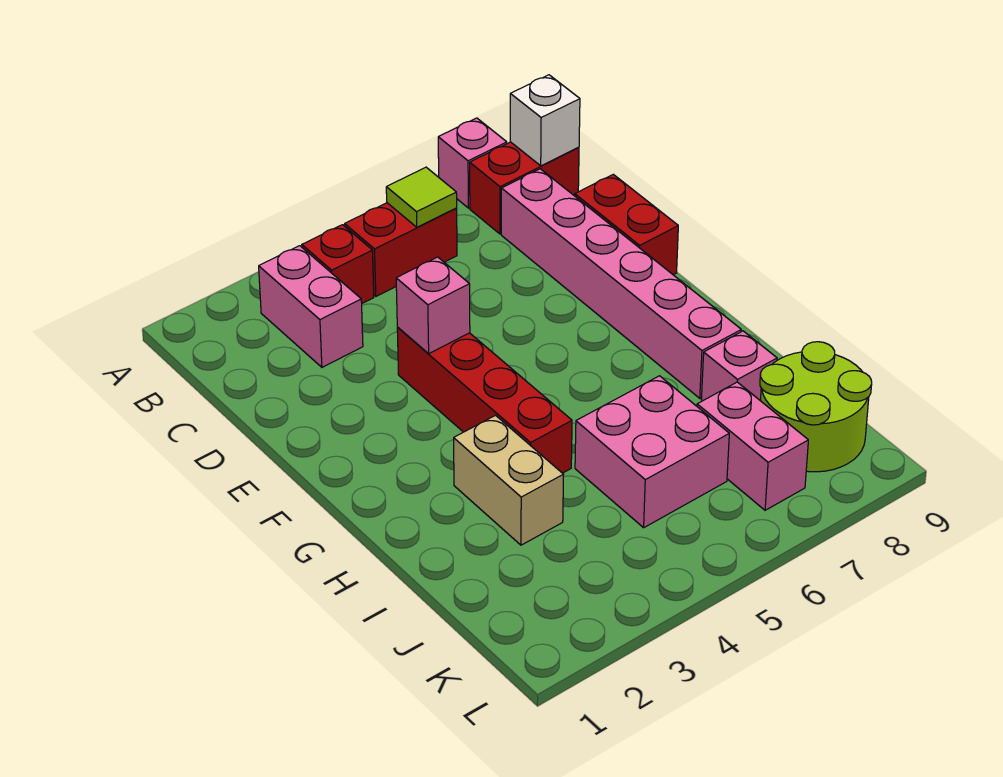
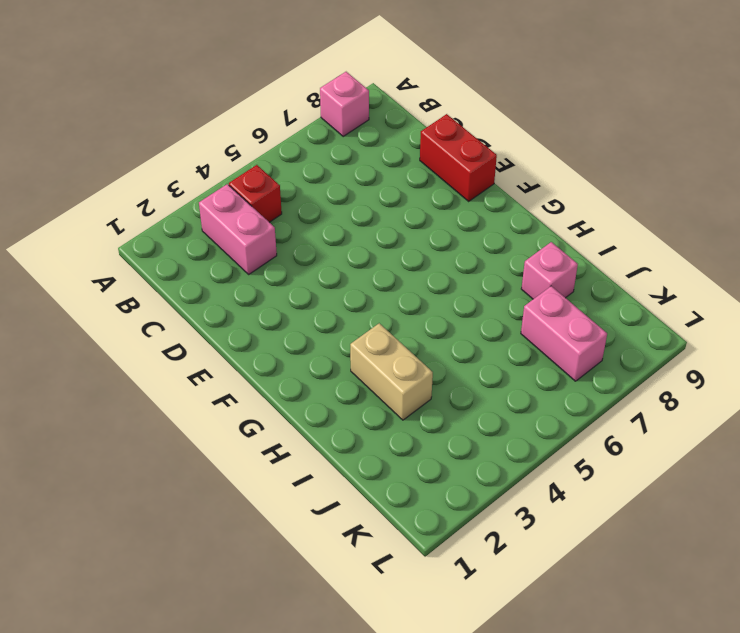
none -> red brick B5:B6 level 1
none -> red brick B8:B9 level 1
none -> pink brick C8:H8 level 1

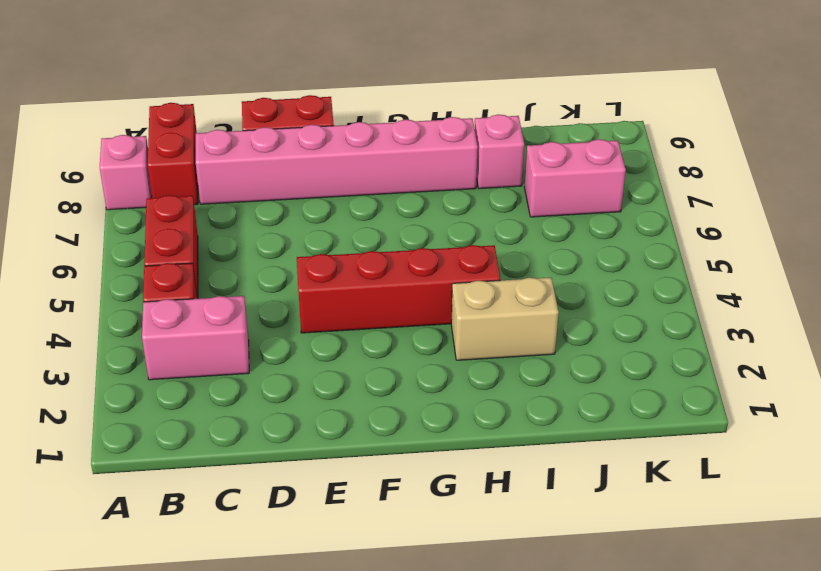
none -> pink brick I5:J6 level 1
none -> lime round brick J8:K9 level 1
none -> lime tile B6 level 2

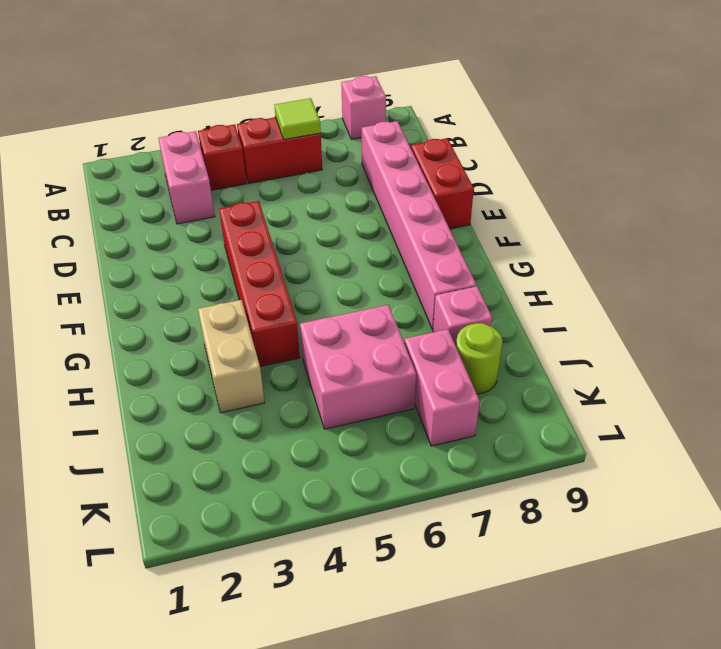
lime round brick J8 level 1 -> lime round brick J8:K9 level 1
none -> red brick B8:B9 level 1
none -> white brick B9 level 2
none -> pink brick E4 level 2

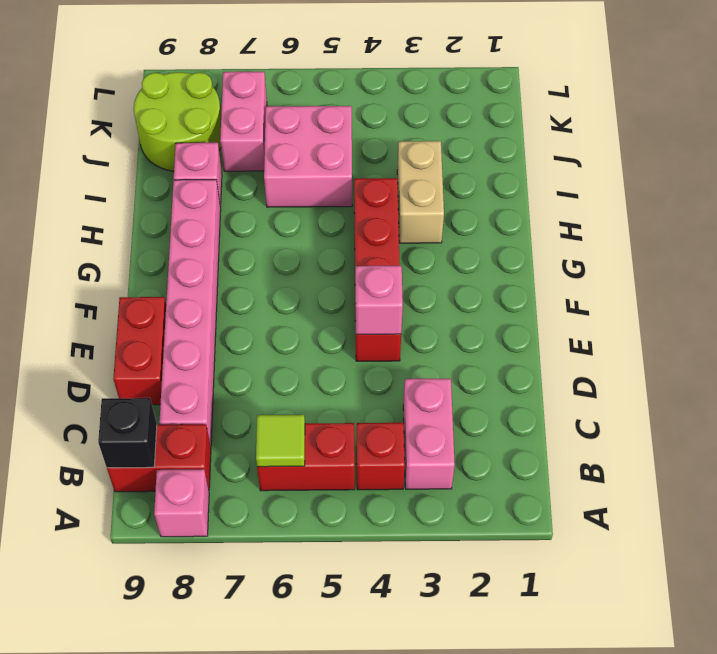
black brick B9 level 2 -> white brick B9 level 2

